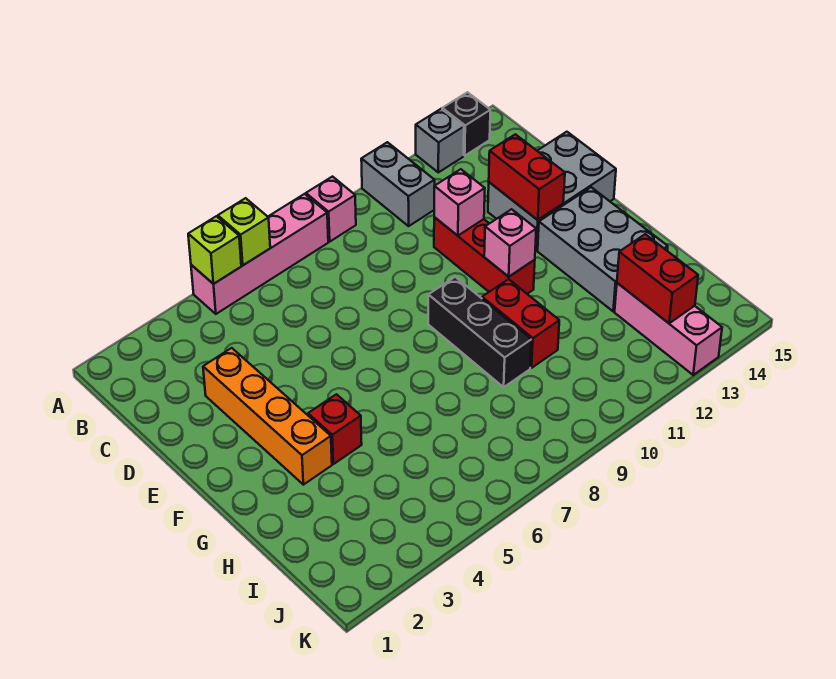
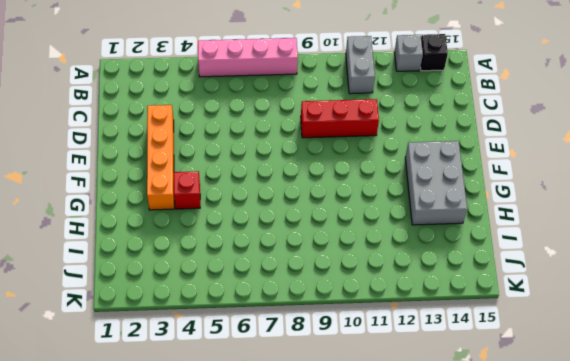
red brick D9:D11 level 1 -> red brick D11:F11 level 1
none -> pink brick A9 level 1
none -> grey brick D13:E15 level 1
none -> black brick F9:H9 level 1

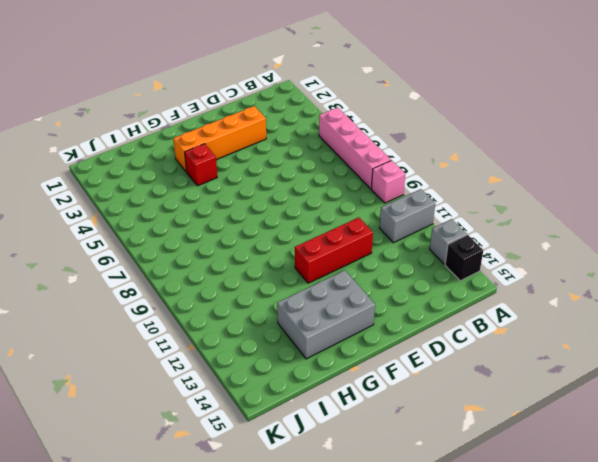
none -> grey brick D13:E15 level 1
none -> black brick F9:H9 level 1
none -> red brick G10:H10 level 1

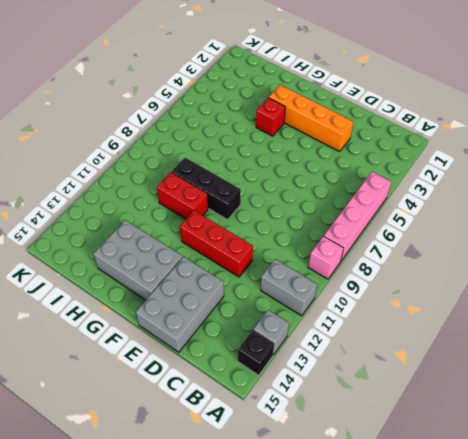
none -> pink brick I13:K13 level 1
none -> lime brick A5 level 2
none -> lime brick A6 level 2

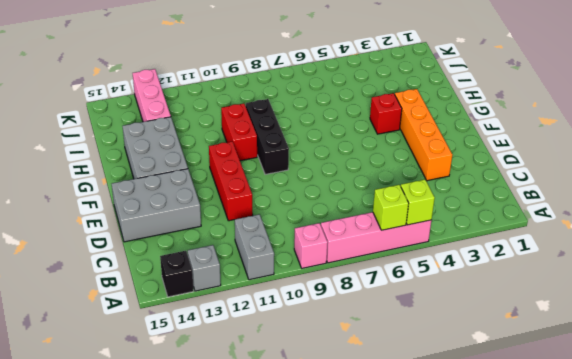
none -> pink brick D11 level 2
none -> red brick D13:E13 level 2
none -> pink brick F11 level 2

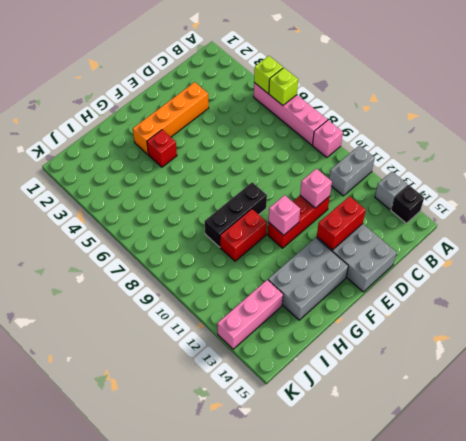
none -> red brick I13:J13 level 2

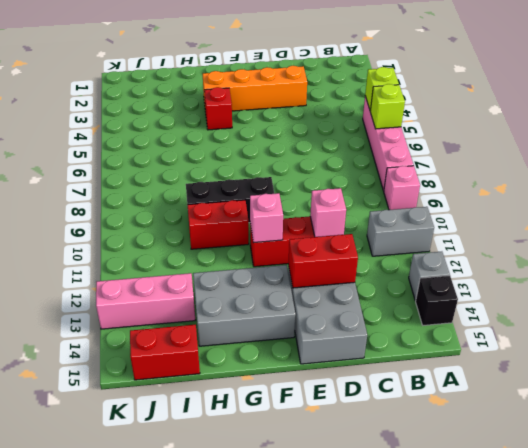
red brick I15:J15 level 1 -> red brick I13:J13 level 2

